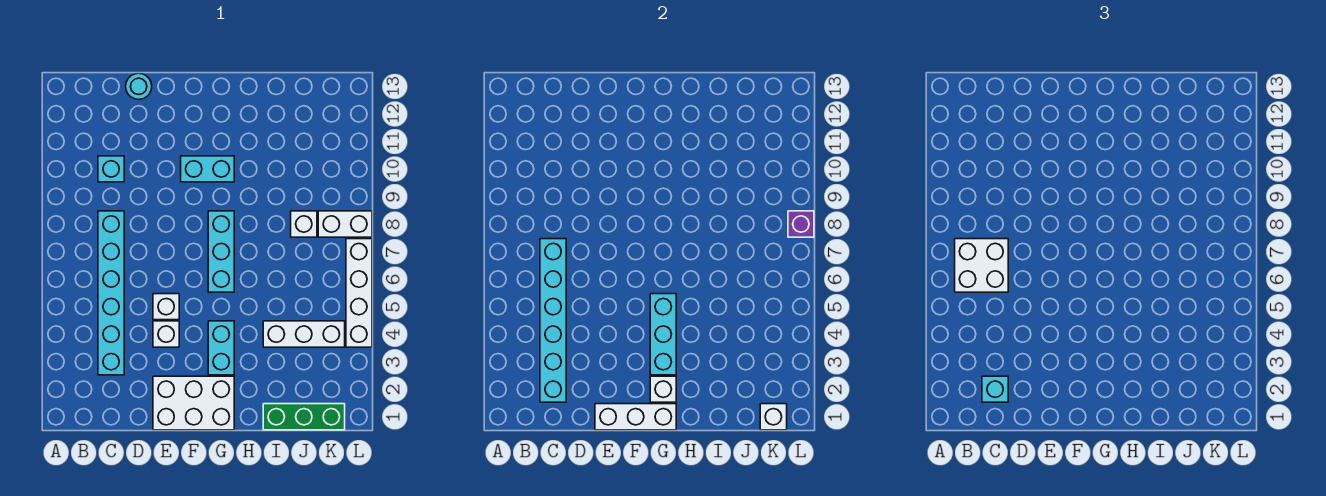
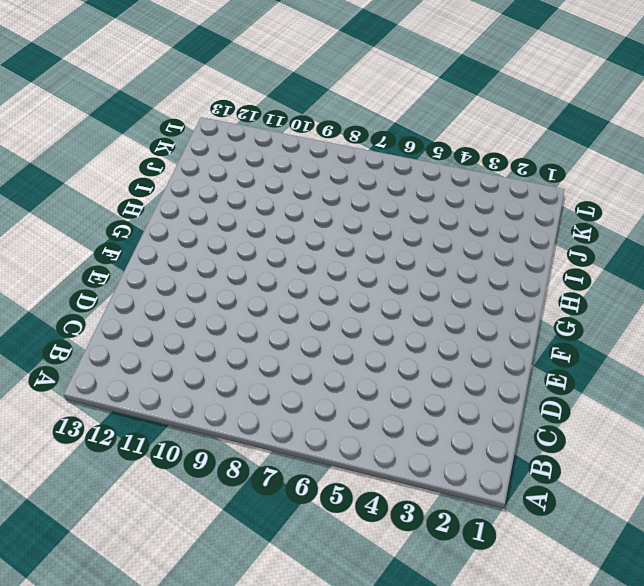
none -> cyan brick C3:C8 level 1
none -> cyan brick C10 level 1
none -> cyan round brick D13 level 1

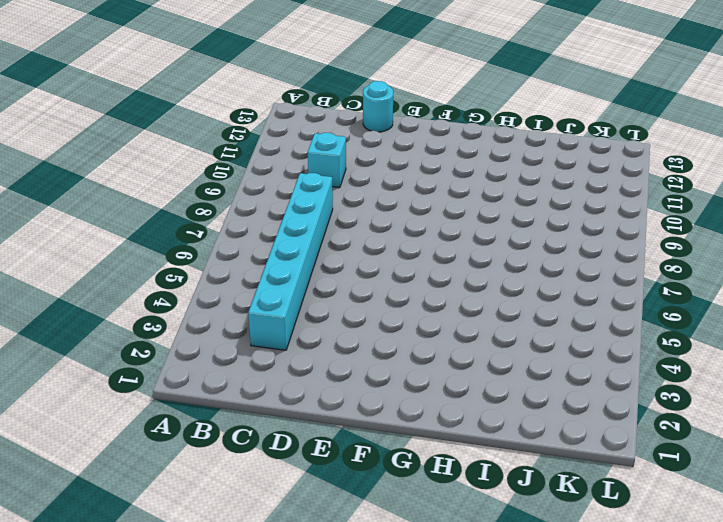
none -> white brick E1:G2 level 1
none -> white brick E4 level 1
none -> white brick E5 level 1

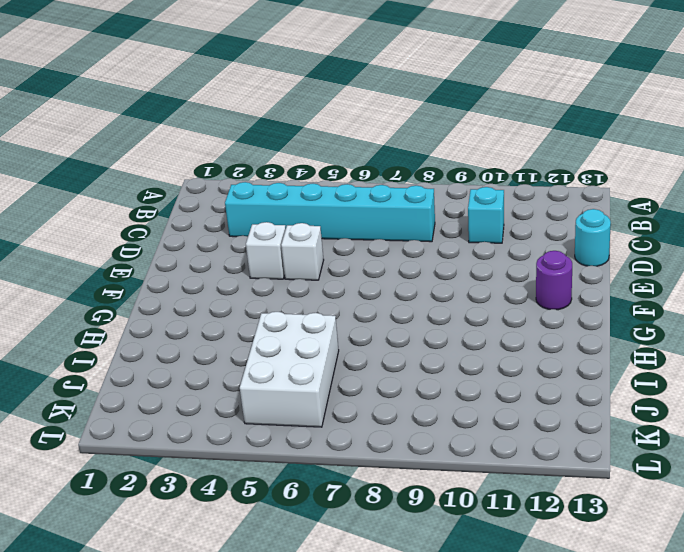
purple round brick F12 level 1 -> none
white brick I5:K6 level 1 -> white brick E1:G2 level 1
none -> cyan brick F10:G10 level 1
none -> cyan brick G3:G4 level 1
none -> cyan brick G6:G8 level 1

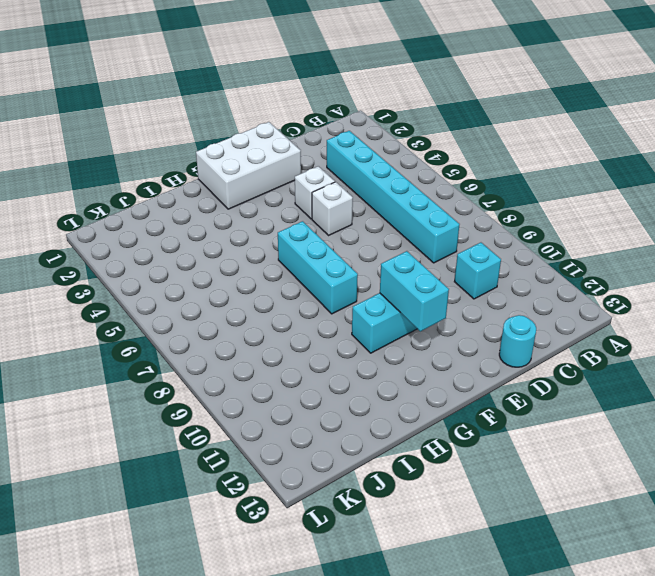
cyan brick F10:F11 level 2 -> cyan brick G3:G4 level 1
none -> green brick I1:K1 level 1
none -> white brick I4:K4 level 1
none -> white brick J8 level 1

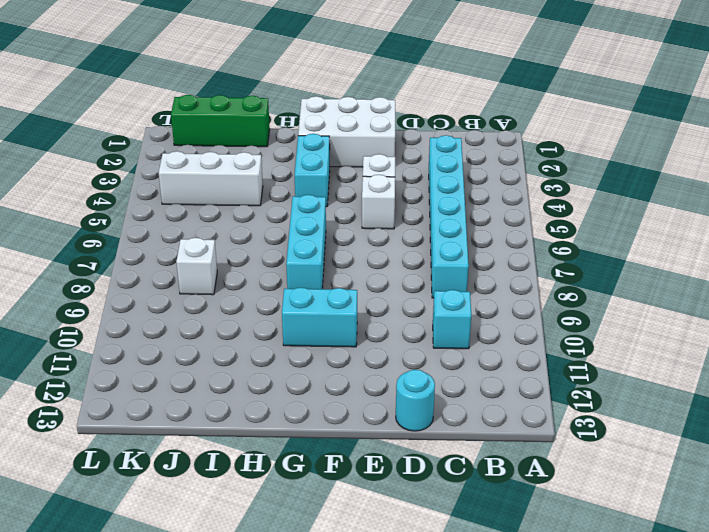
none -> white brick K8:L8 level 1
none -> white brick L4:L7 level 1
none -> cyan brick C2:C7 level 2

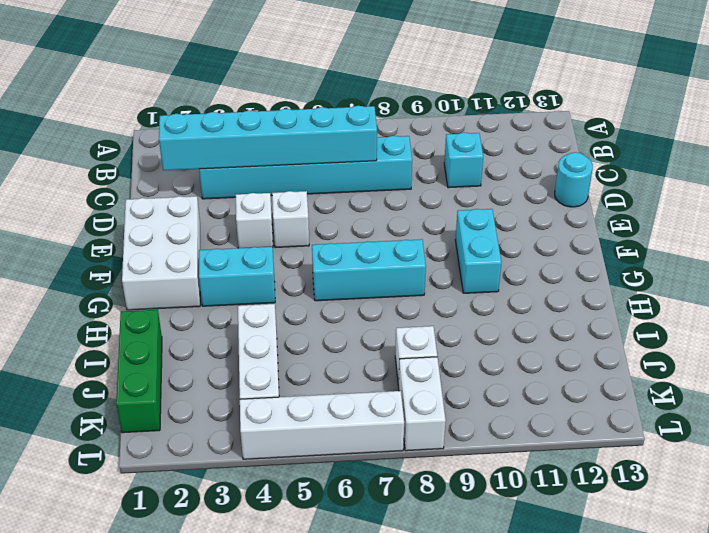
none -> white brick E1:G1 level 2
none -> white brick G2 level 2
none -> cyan brick G3:G5 level 2

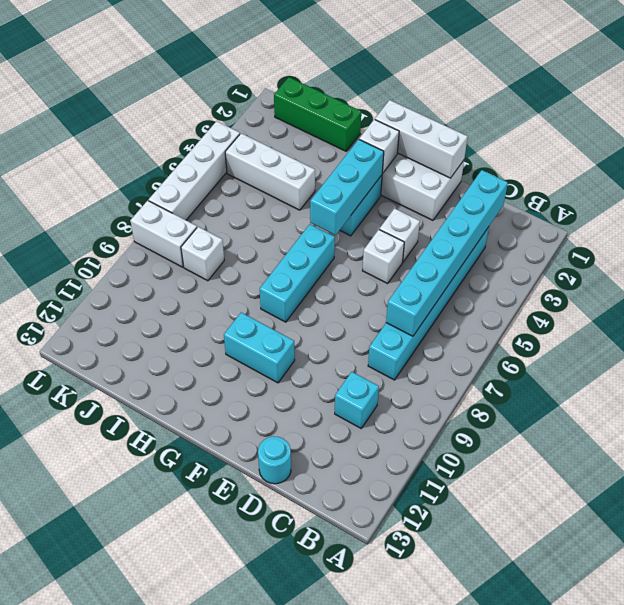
none -> white brick K1 level 2
none -> purple brick L8 level 2
none -> white brick B6:C7 level 3

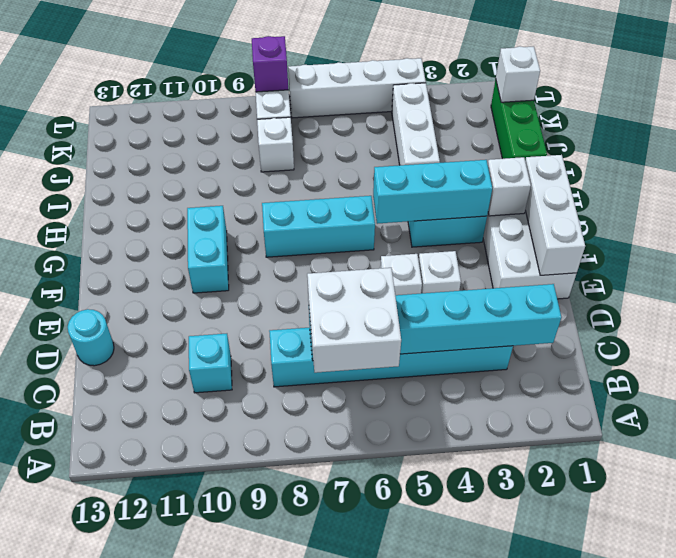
none -> cyan brick C2 level 3

